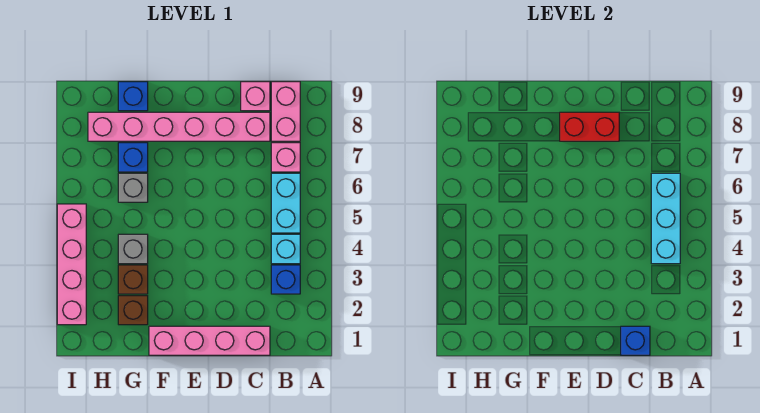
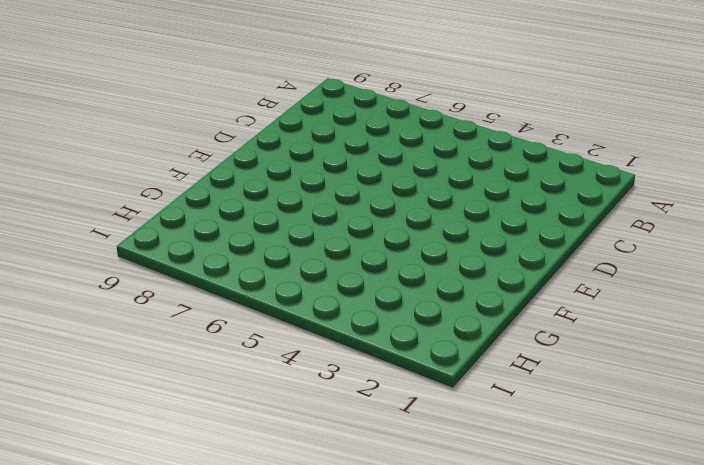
none -> blue brick B3 level 1
none -> cyan brick B4 level 1
none -> cyan brick B5:B6 level 1

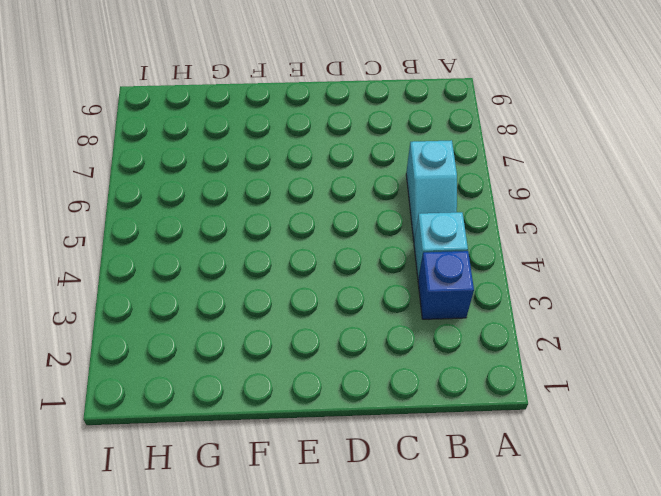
cyan slope B5:B6 level 1 top 6 -> cyan brick B5:B6 level 1
none -> pink brick B7 level 1
none -> pink brick B8:B9 level 1
none -> pink brick C1:F1 level 1

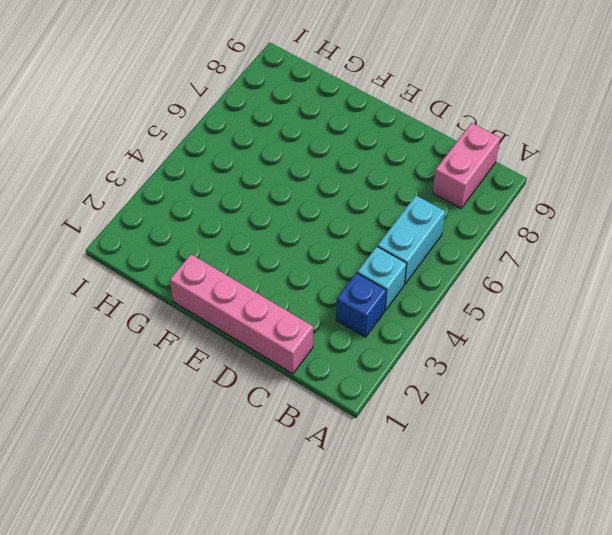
none -> pink brick B7 level 1
none -> pink brick C8:H8 level 1
none -> pink brick C9 level 1

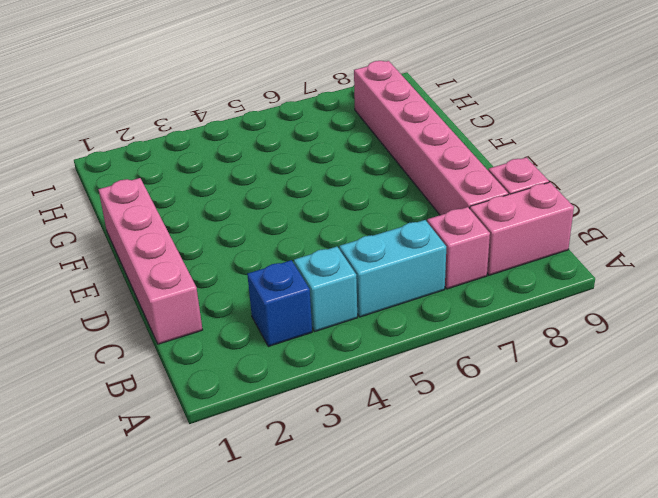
none -> brown brick G2 level 1
none -> brown brick G3 level 1
none -> grey brick G4 level 1

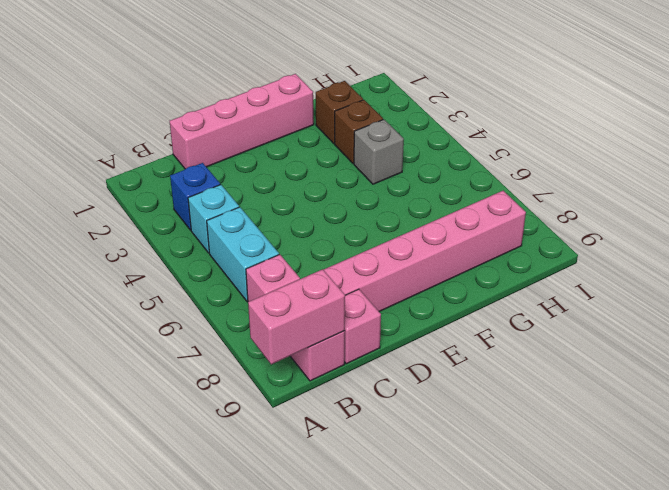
pink brick A9:B9 level 2 -> none
none -> grey brick G6 level 1
none -> blue brick G7 level 1
none -> blue brick G9 level 1

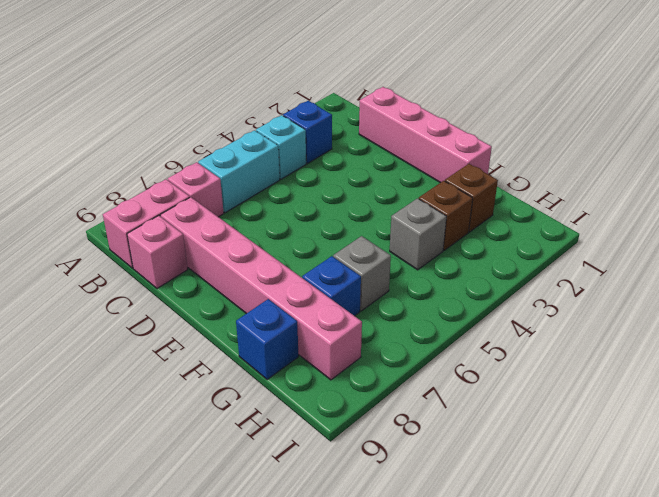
none -> pink brick I2:I5 level 1
none -> cyan brick B4:B6 level 2
none -> blue brick C1 level 2

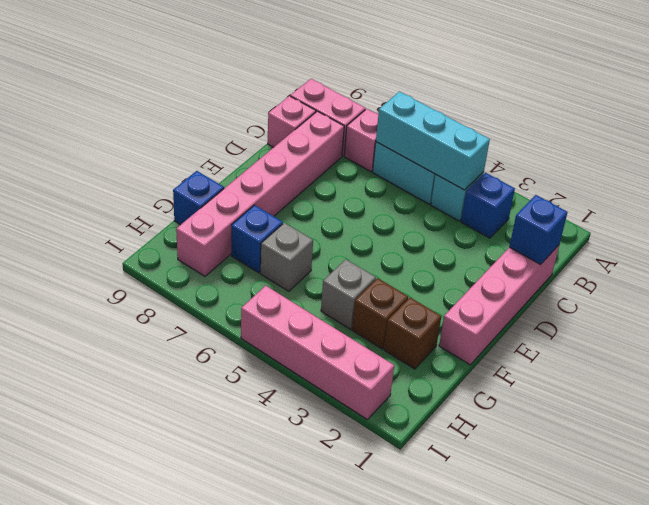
none -> red brick D8:E8 level 2

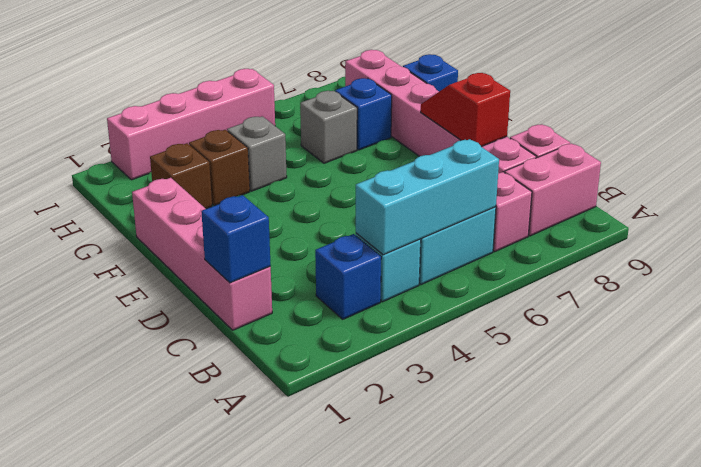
red slope D8:E8 level 2 top D -> red brick D8:E8 level 2

